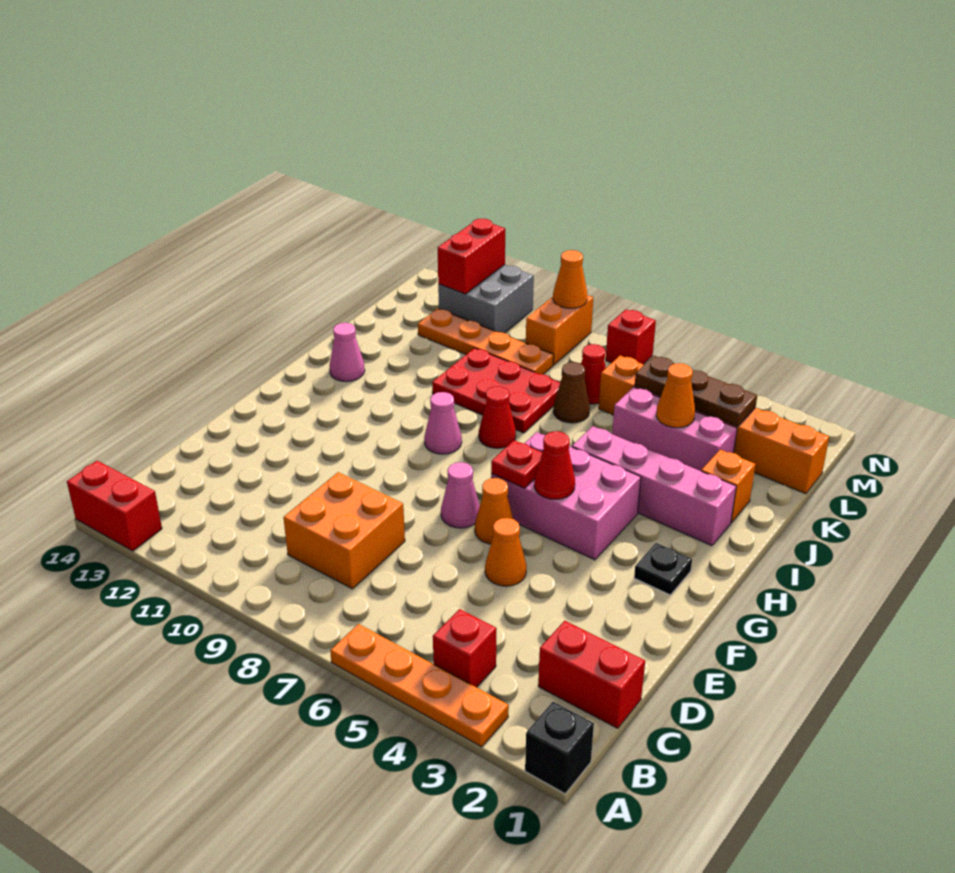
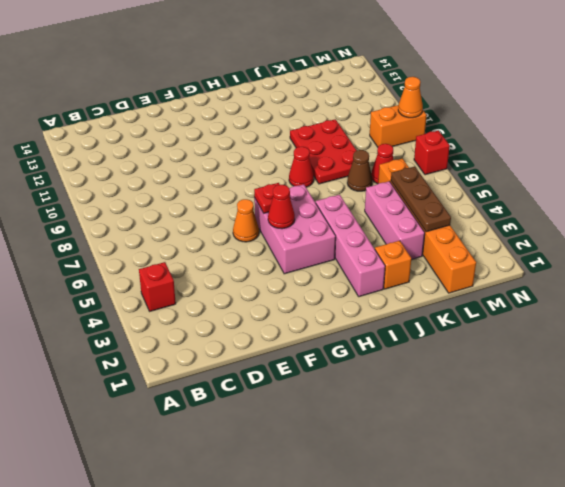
none -> black brick A1 level 1
none -> orange plate A3:A6 level 1
none -> red brick A13:A14 level 1
none -> red brick C1:C2 level 1

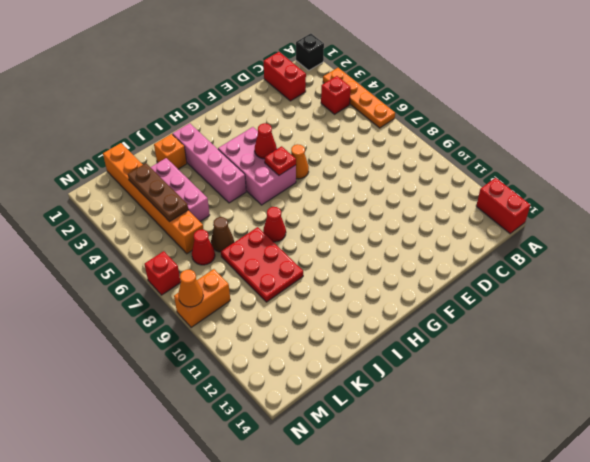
none -> orange brick C8:D9 level 1
none -> orange cone E5 level 1
none -> pink cone F7 level 1
none -> black plate G2 level 1

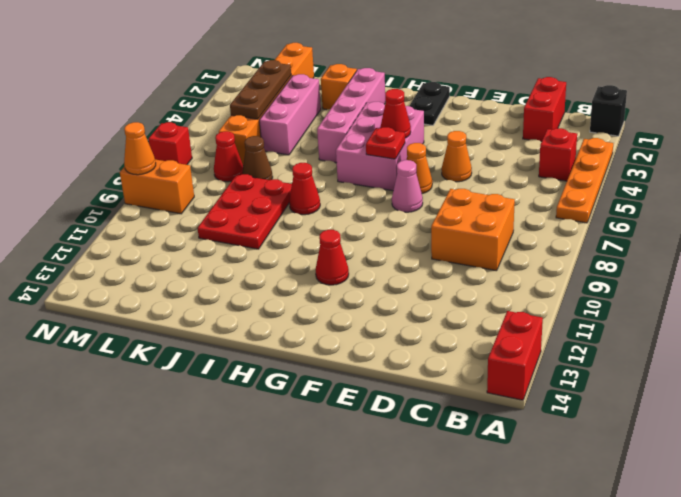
black plate G1:G2 level 1 -> black plate G2 level 1
red cone G11 level 1 -> none
none -> pink cone H9 level 1
none -> pink cone I13 level 1
none -> orange plate L9:L12 level 1
none -> grey brick M11:N12 level 1

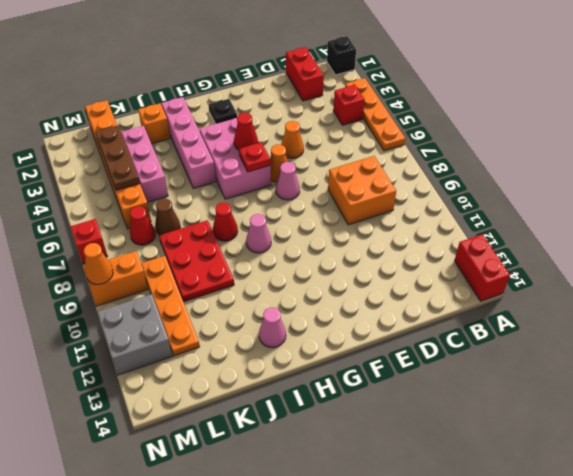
none -> orange cone K4 level 2
none -> red brick M12:N12 level 2

